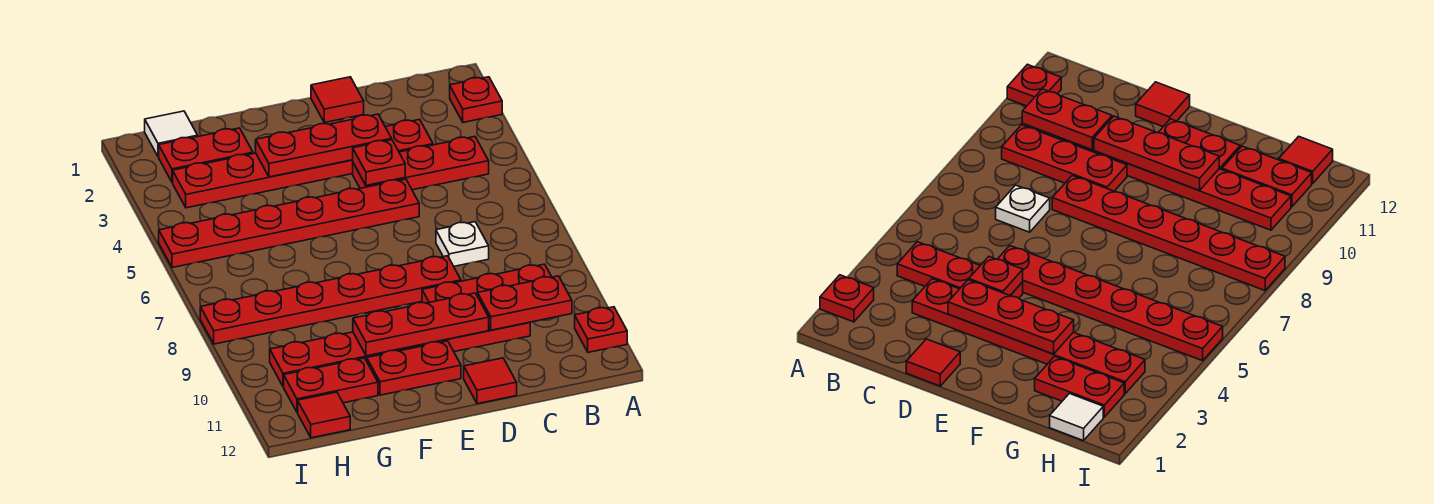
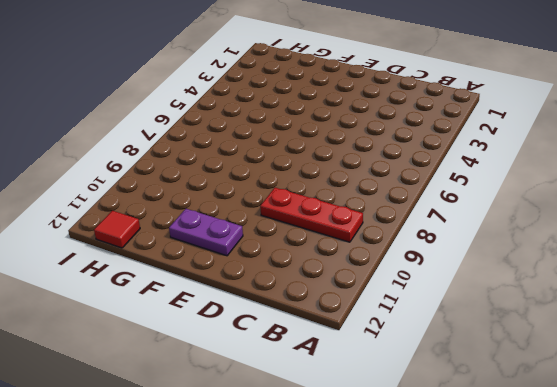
purple plate E11:F11 level 1 -> red plate E11:F11 level 1
none -> red plate A2 level 1
none -> red plate A11 level 1
none -> red plate B4:D4 level 1

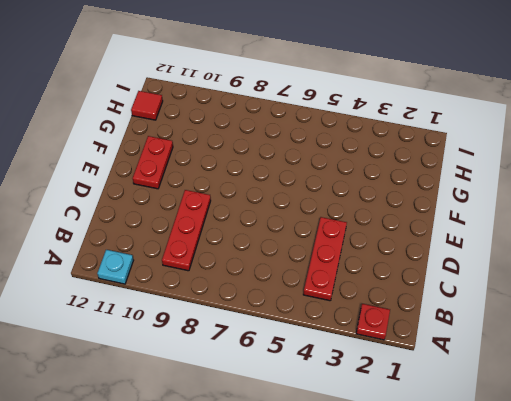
cyan plate A11 level 1 -> red plate A11 level 1
none -> red plate C3:H3 level 1
none -> white plate C7 level 1
none -> red plate C10:H10 level 1

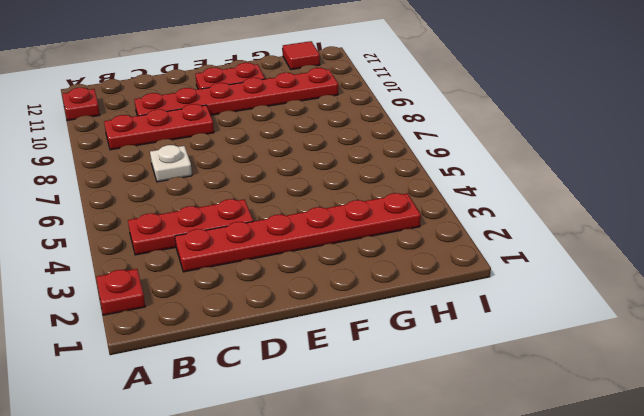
none -> red tile D1 level 1
none -> red plate D5:I5 level 1
none -> red plate D8:I8 level 1

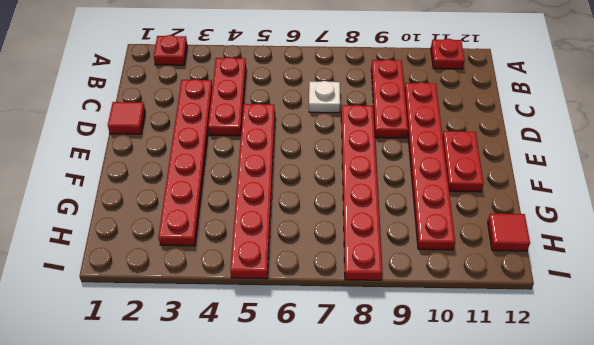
none -> red tile D12 level 1
none -> red plate G2:H2 level 1
none -> red plate G11:H11 level 1

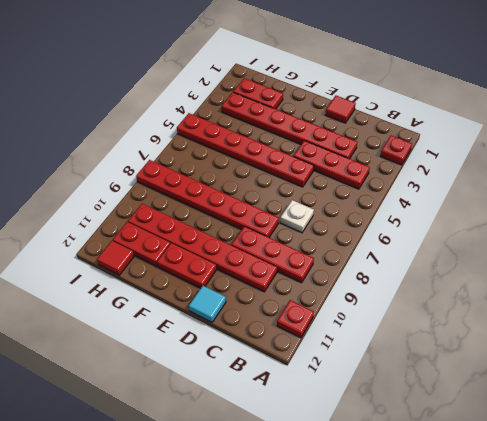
cyan tile D12 level 1 -> red tile D12 level 1
none -> white tile H1 level 1
none -> red plate B10:C10 level 2
none -> red plate D3:F3 level 2

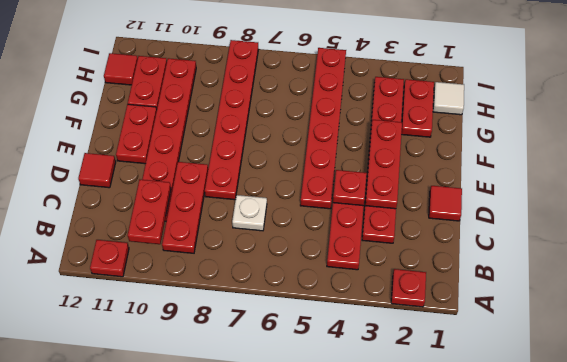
none -> red plate D10:F10 level 2

